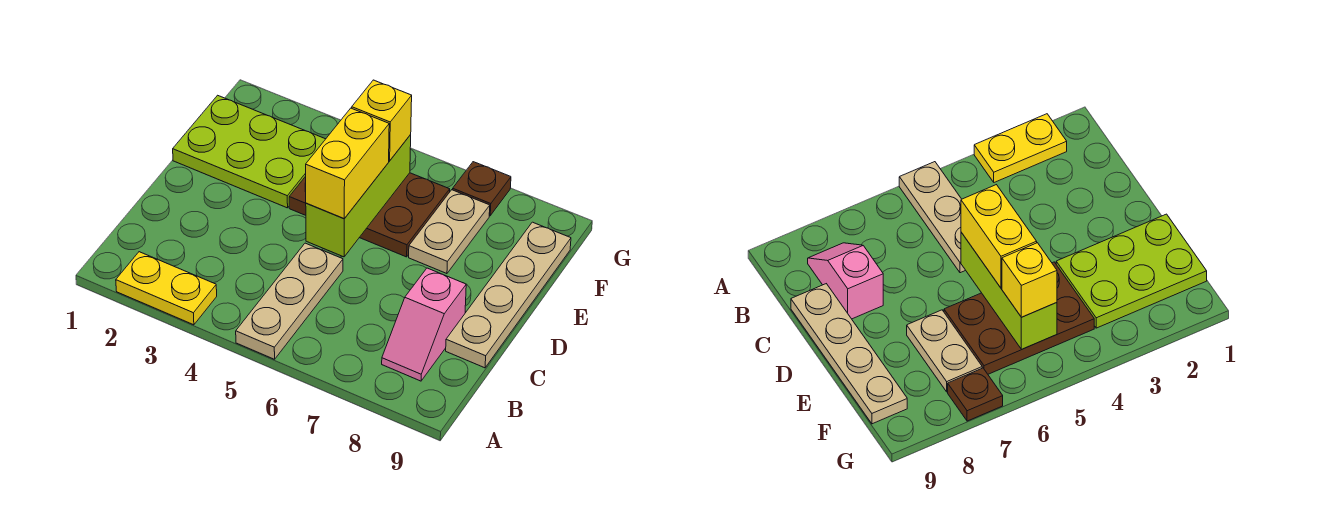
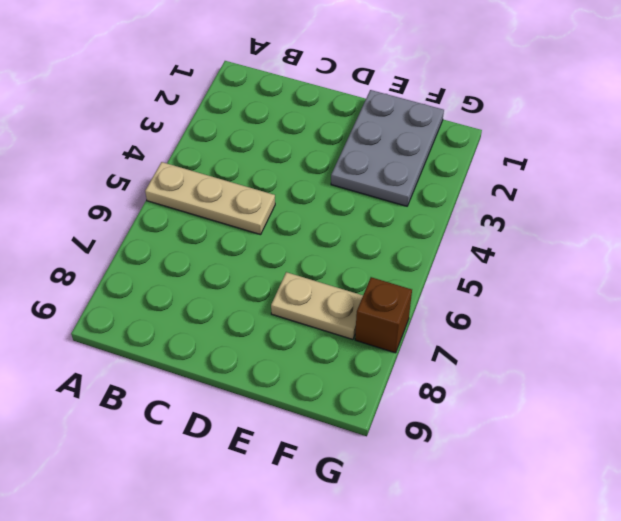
grey plate E1:F3 level 1 -> lime plate E1:F3 level 1
brown brick G7 level 1 -> brown plate G7 level 1
none -> yellow plate A2:A3 level 1
none -> pink slope B8:C8 level 1 top C

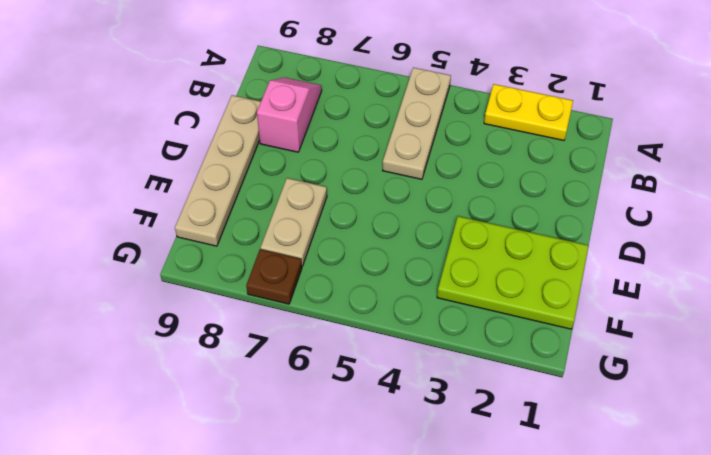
none -> brown plate E4:F6 level 1
none -> lime brick D5:F5 level 2

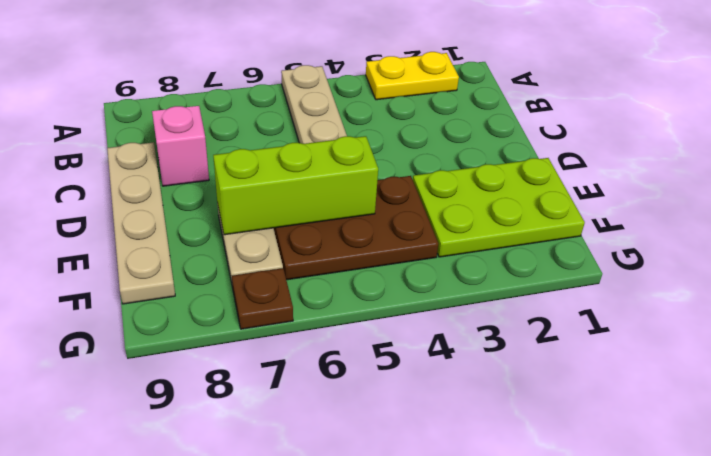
lime brick E5:E7 level 2 -> lime brick D5:F5 level 2
none -> yellow brick D5:E5 level 3
none -> yellow brick F5 level 3

